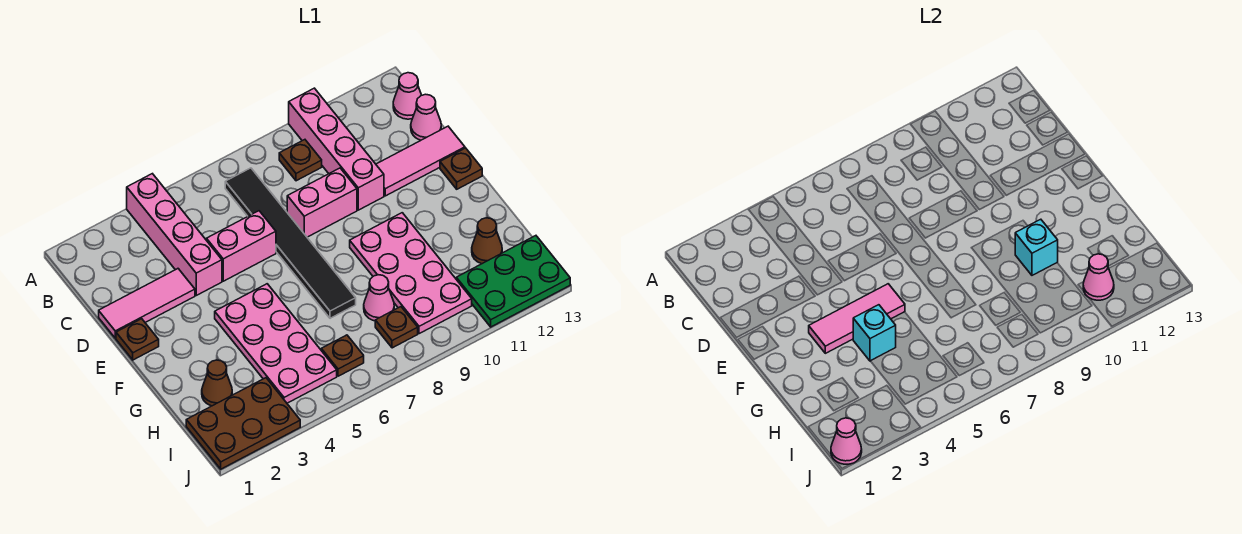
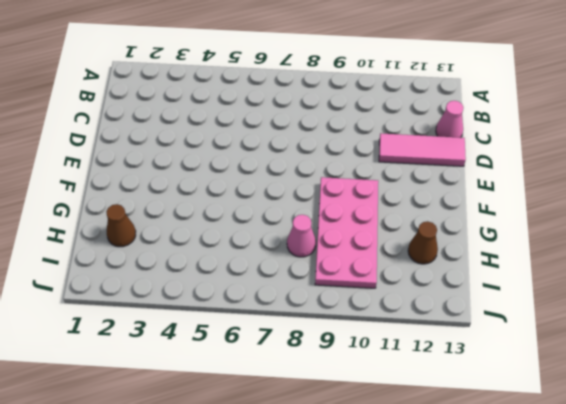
none -> pink brick A4:D4 level 1
none -> pink brick A10:D10 level 1
none -> black tile B7:G7 level 1

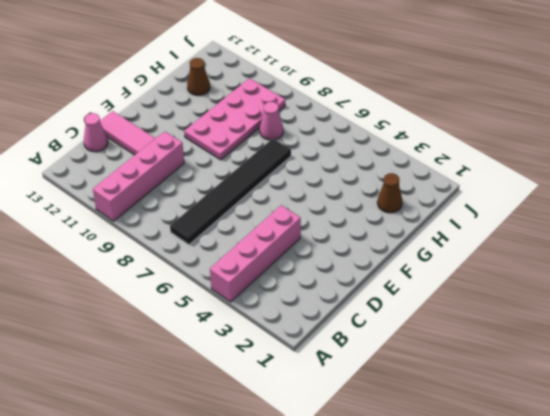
none -> brown plate B9 level 1
none -> pink cone B13 level 1
none -> pink tile D1:D3 level 1

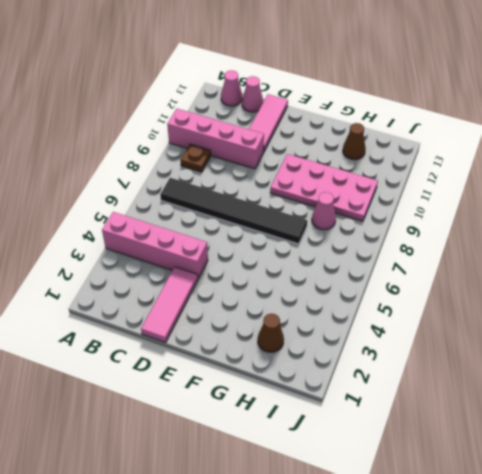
none -> pink brick D5:D6 level 1
none -> pink brick D8:D9 level 1
none -> brown plate E1 level 1

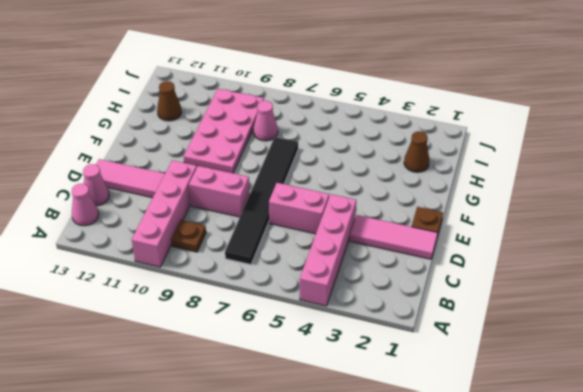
none -> brown plate E13 level 1
none -> pink plate F4:I5 level 1
none -> brown plate I1:J3 level 1

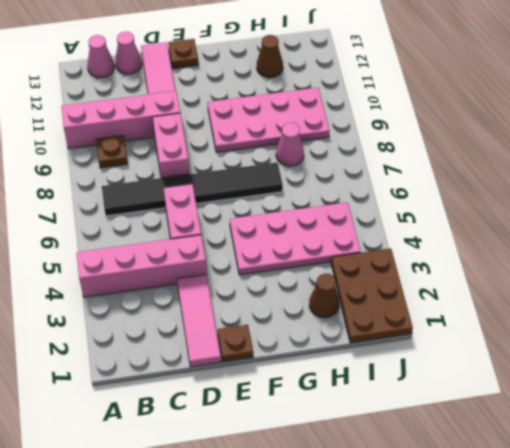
none -> brown plate I6 level 1
none -> brown plate I8 level 1
none -> green plate I11:J13 level 1

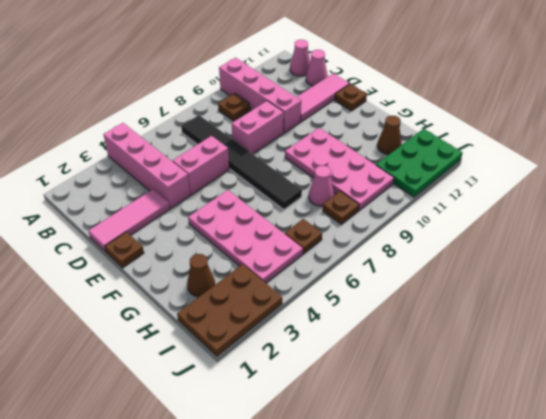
none -> pink tile F3:F5 level 2
none -> cyan brick G4 level 2
none -> cyan brick G10 level 2

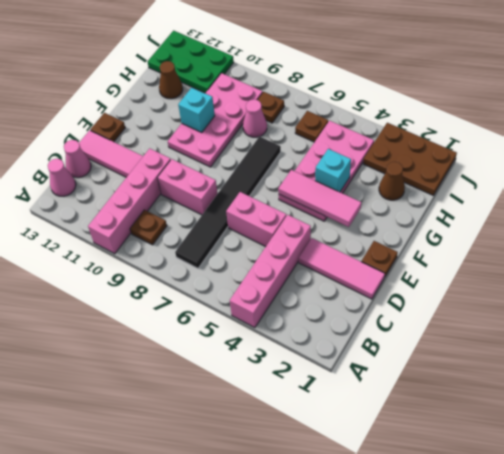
none -> pink cone I11 level 2
none -> pink cone J1 level 2

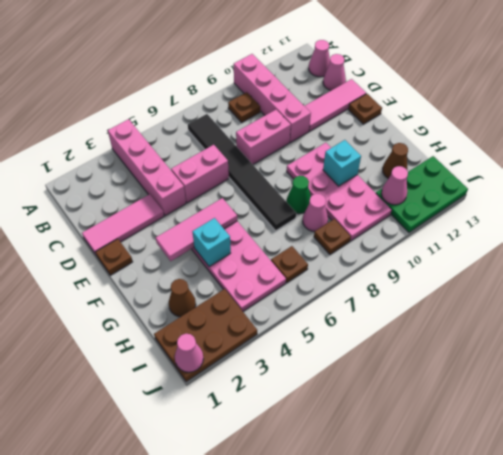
green cone G8 level 1 -> none

